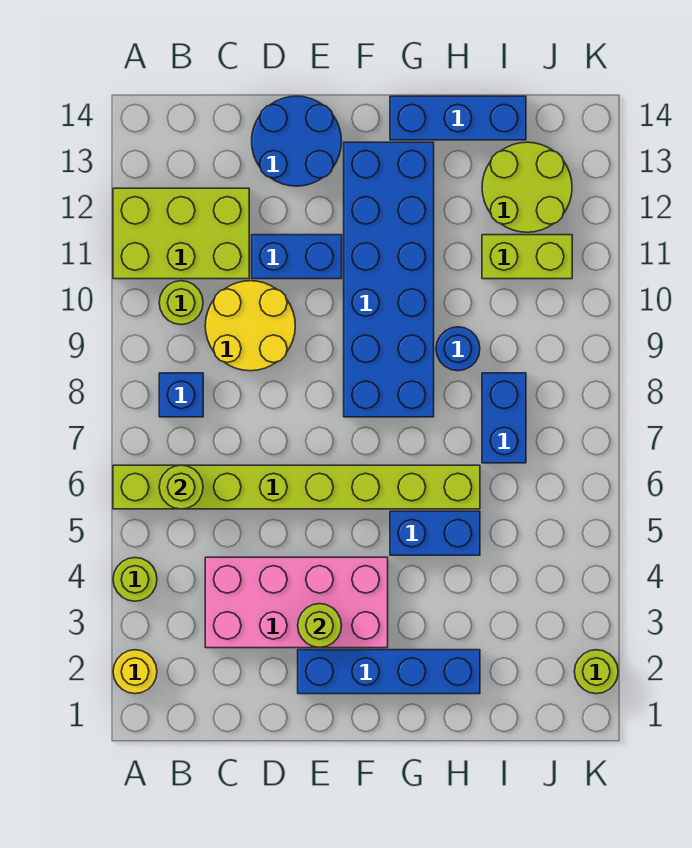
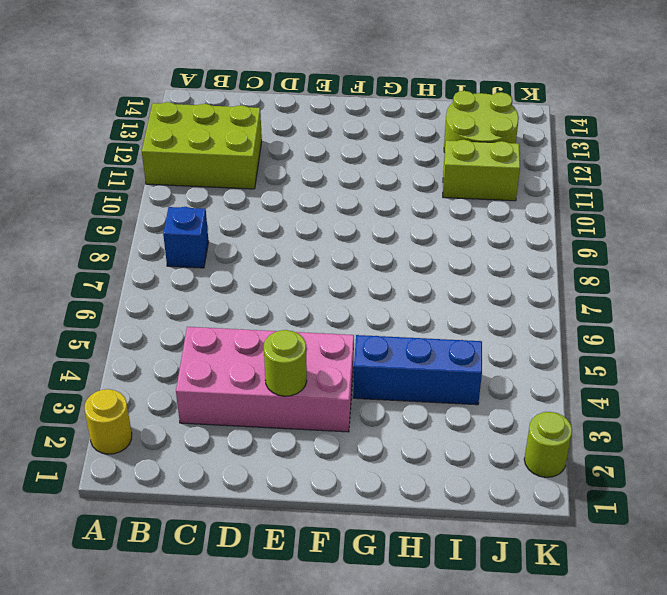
blue brick G4:I4 level 1 -> blue brick G14:I14 level 1
none -> lime round brick A4 level 1
none -> lime brick A6:H6 level 1
none -> lime round brick B10 level 1

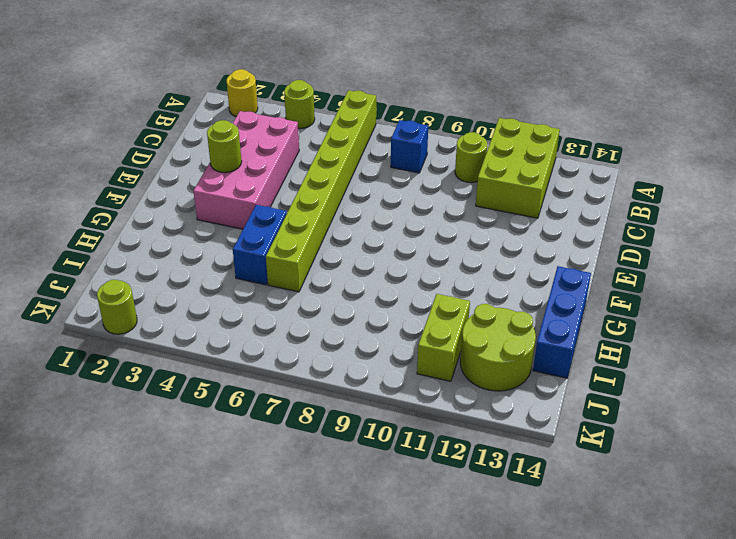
none -> yellow round brick C9:D10 level 1
none -> blue brick D11:E11 level 1
none -> blue round brick D13:E14 level 1

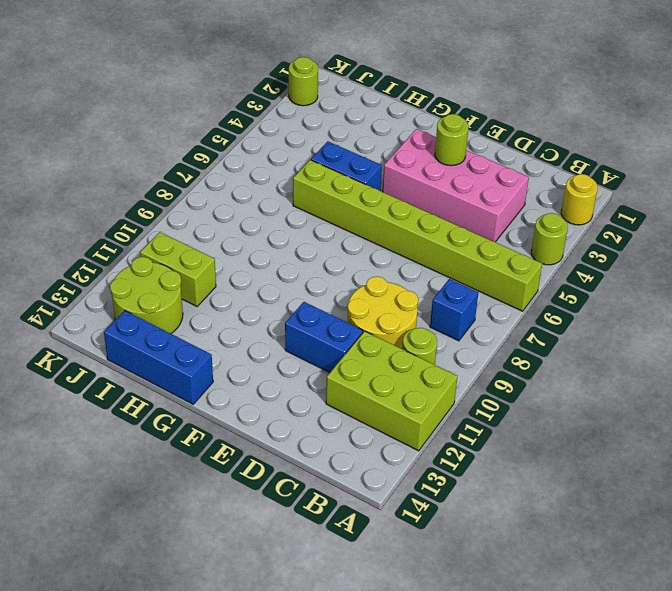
none -> blue round brick D13:E14 level 1
none -> blue brick E2:H2 level 1
none -> blue brick F8:G13 level 1

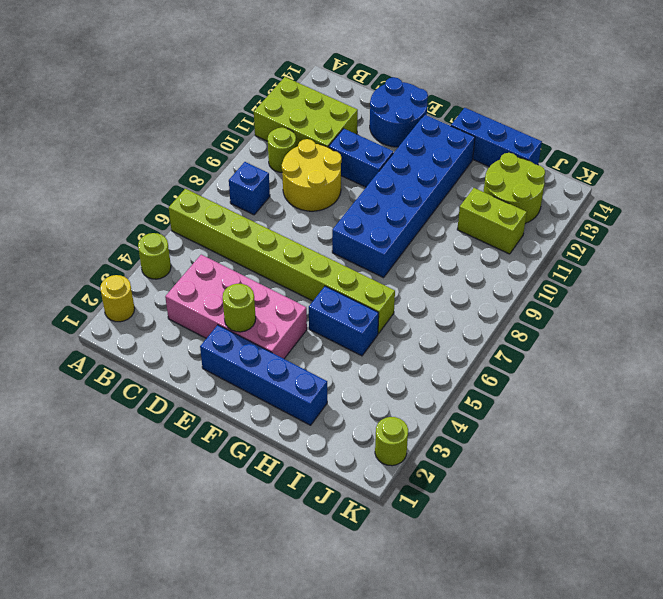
none -> blue round brick H9 level 1
none -> blue brick I7:I8 level 1
none -> lime round brick B6 level 2

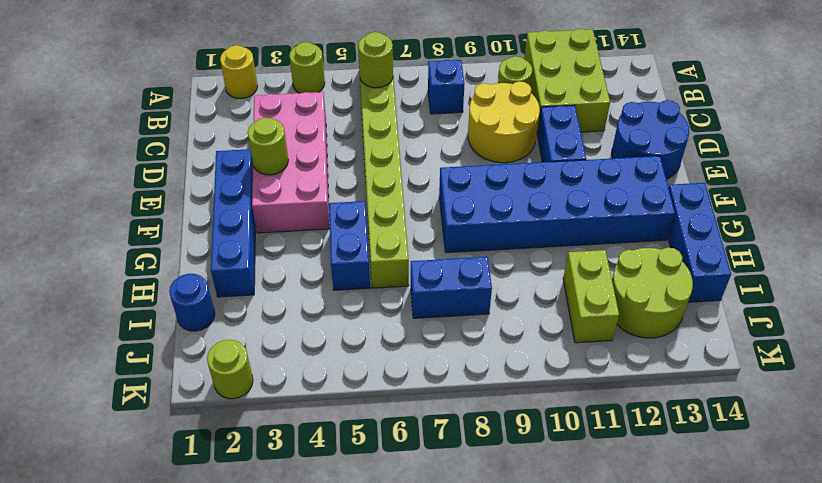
blue round brick I1 level 1 -> blue round brick H9 level 1

